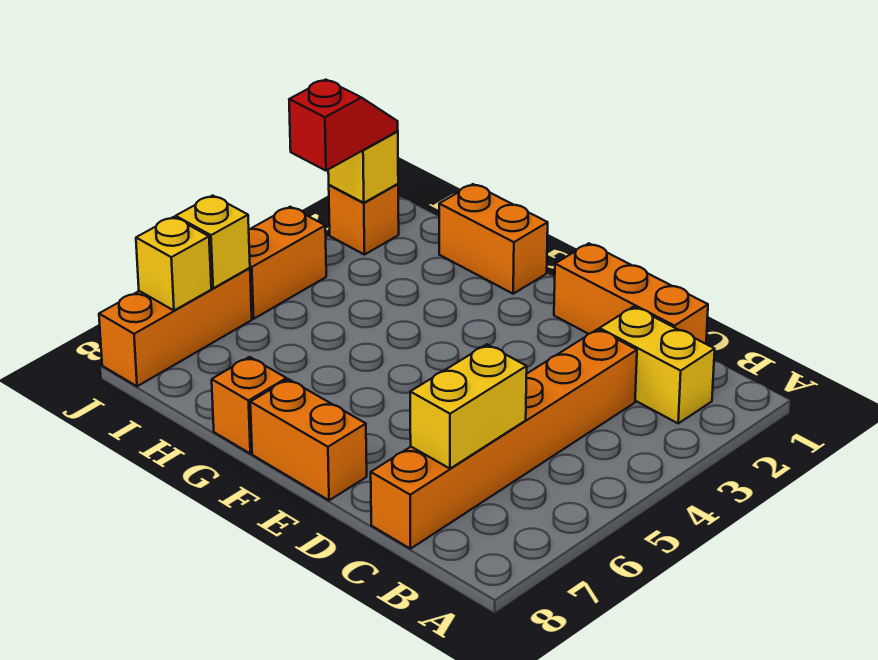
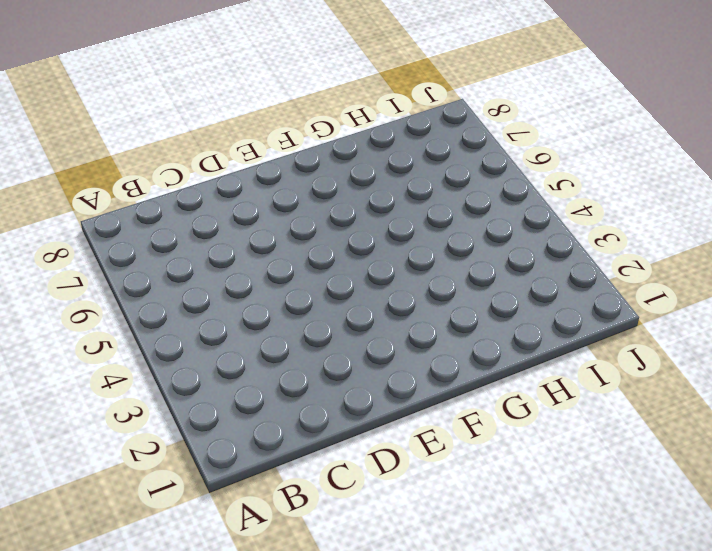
none -> yellow brick B2:C2 level 1
none -> orange brick C1:E1 level 1
none -> orange brick C3:C8 level 1

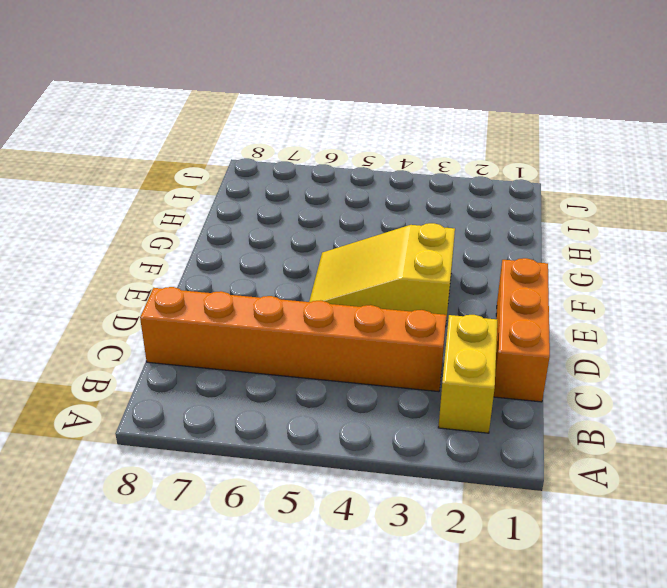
yellow slope E3:F5 level 1 top 3 -> none
none -> orange brick E8:F8 level 1
none -> orange brick G1:H1 level 1
none -> orange brick G8 level 1

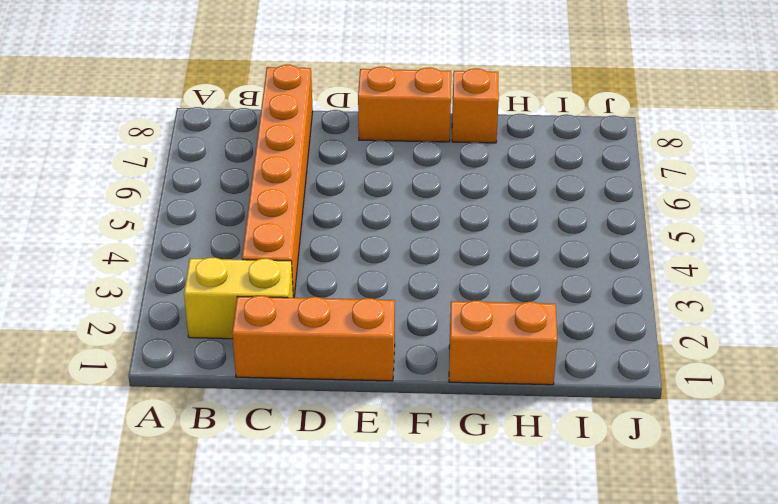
none -> orange brick J2 level 1
none -> orange brick J4:J5 level 1
none -> orange brick J6:J8 level 1

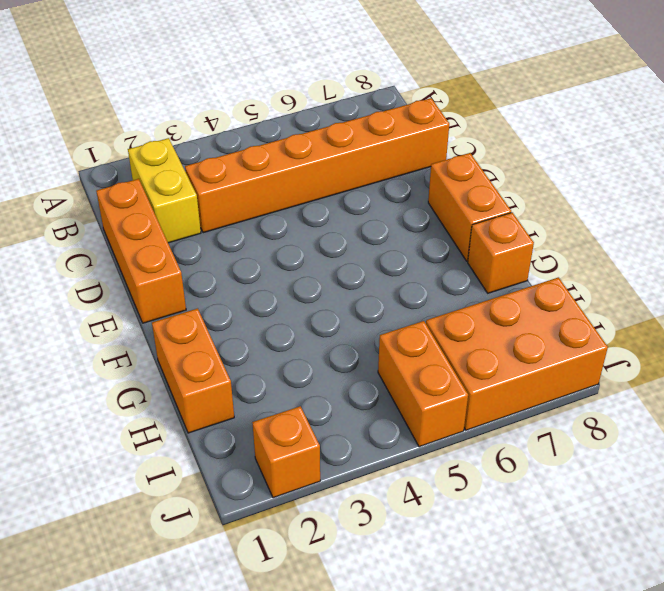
orange brick I5:J5 level 1 -> orange brick J4:J5 level 1
orange brick I6:J8 level 1 -> orange brick J6:J8 level 1
none -> yellow brick C6:C7 level 2
none -> yellow brick J2 level 2
none -> yellow brick J6 level 2

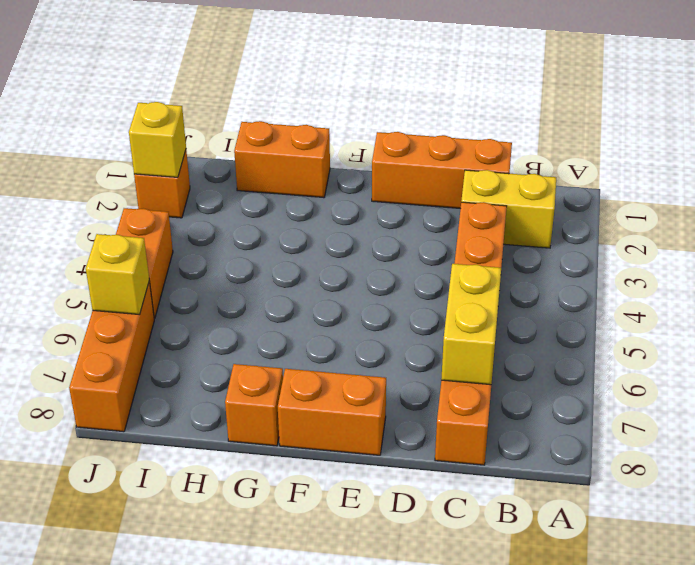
none -> yellow brick J7 level 2
none -> red slope J2:J3 level 3 top 3

